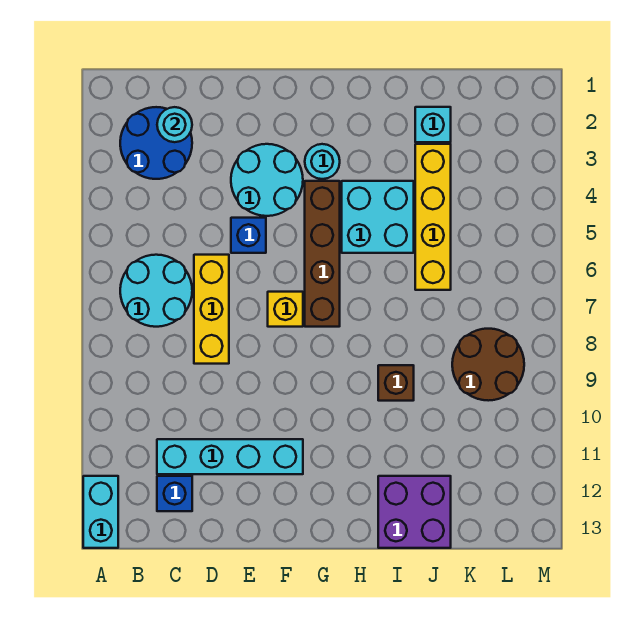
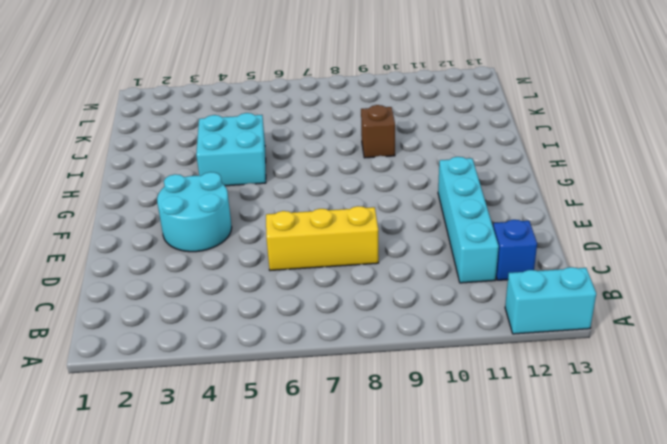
none -> blue round brick B2:C3 level 1
none -> cyan round brick B6:C7 level 1
none -> blue brick E5 level 1

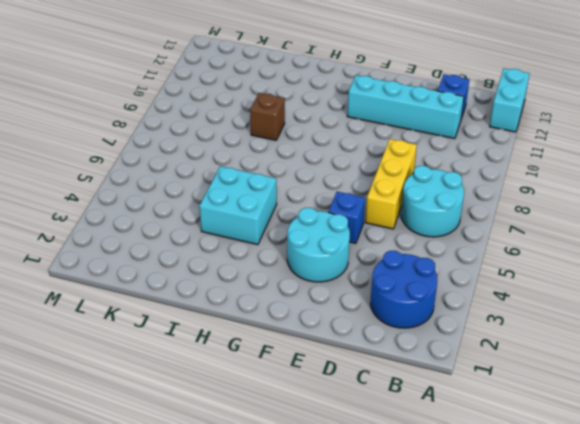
none -> yellow brick F7 level 1
none -> cyan round brick G3 level 1
none -> brown brick G4:G7 level 1

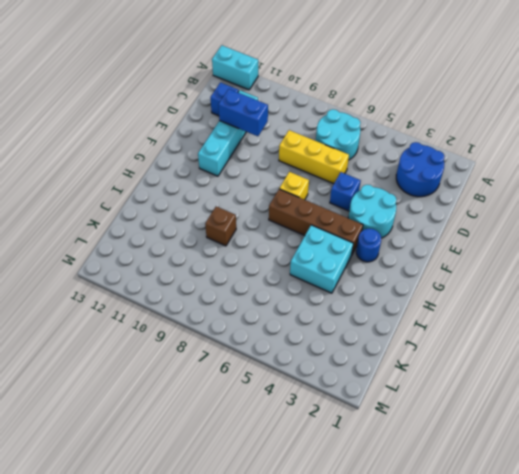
blue brick D10:D11 level 2 -> none
blue round brick G3 level 1 -> cyan round brick G3 level 1
none -> purple brick I12:J13 level 1
none -> cyan brick J2 level 1
none -> yellow brick J3:J6 level 1

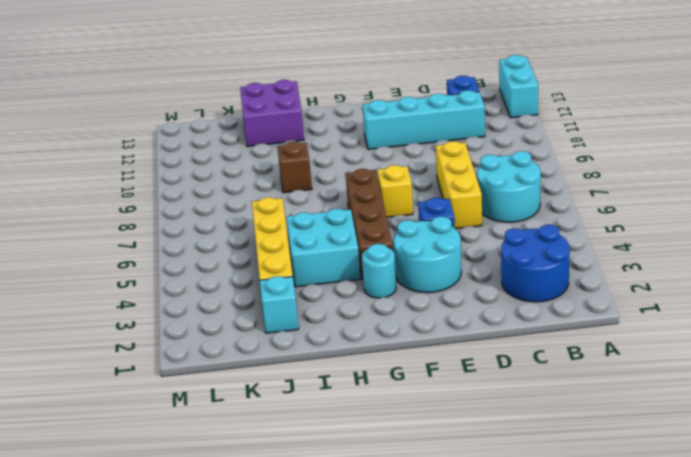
none -> brown round brick K8:L9 level 1
none -> cyan round brick C2 level 2

